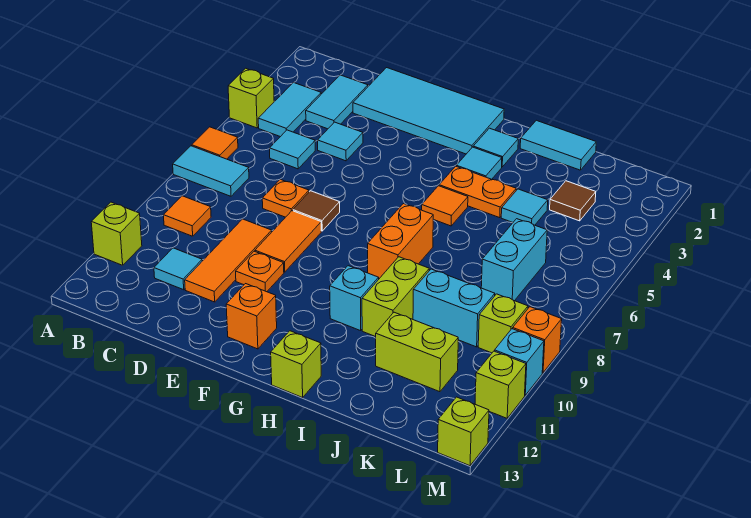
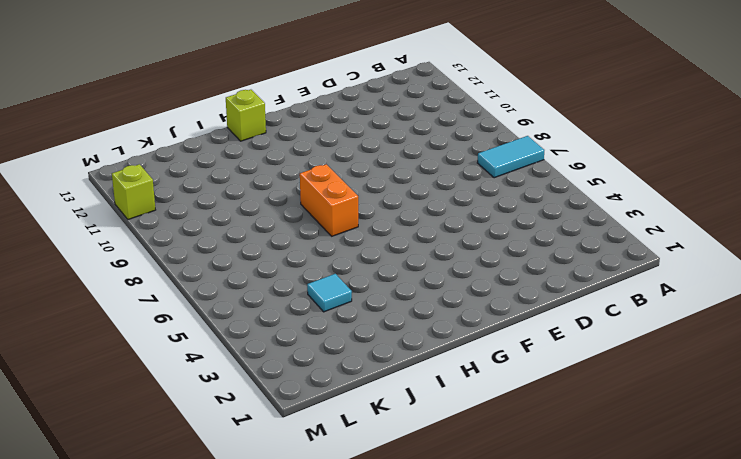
none -> lime brick A4 level 1
none -> orange tile A6 level 1
none -> lime brick A11 level 1
none -> cyan tile B3:B4 level 1

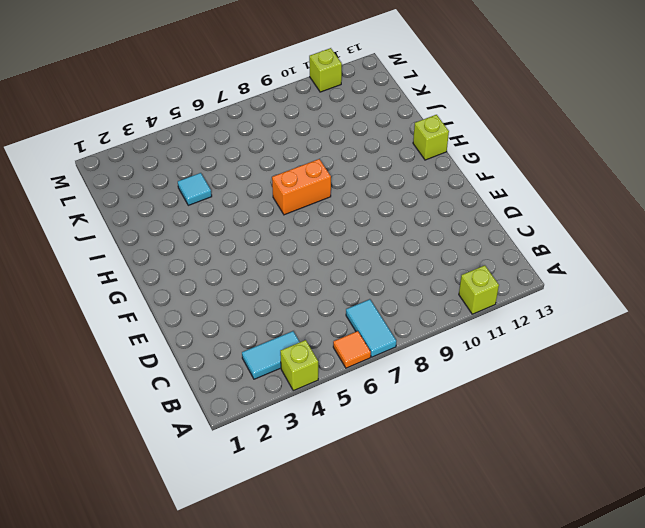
none -> orange tile B9 level 1
none -> cyan tile C2:C3 level 1
none -> cyan tile C5 level 1
none -> cyan tile C11 level 1

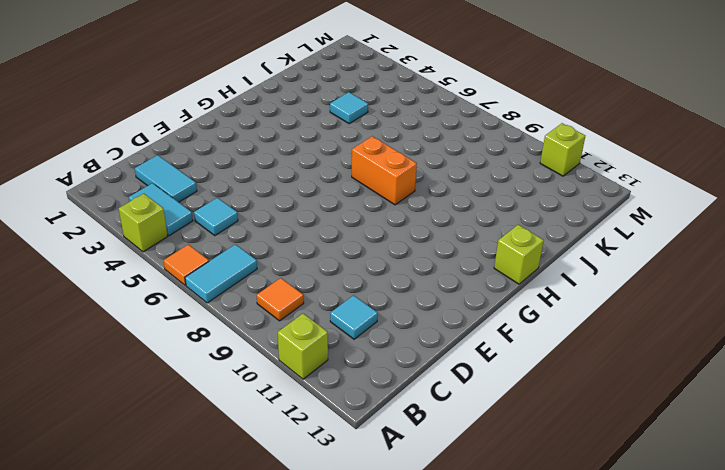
none -> cyan tile D1:G2 level 1
none -> cyan tile D4 level 1
none -> orange plate D7 level 1
none -> orange tile D9:D11 level 1

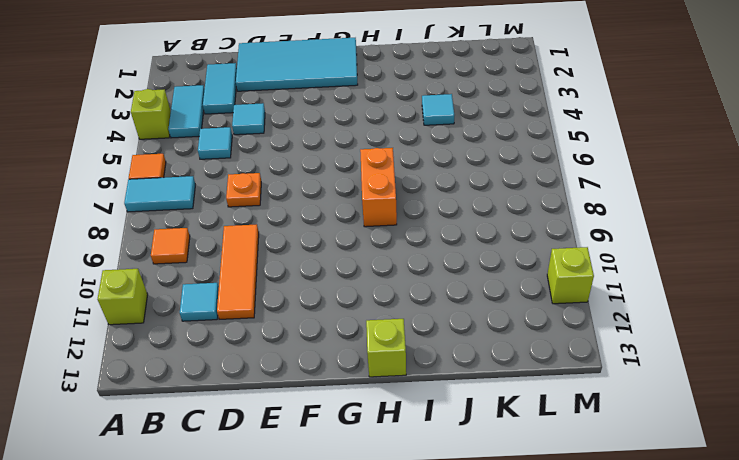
none -> brown tile E7 level 1
none -> orange tile E8:E9 level 1
none -> orange plate E10 level 1
none -> orange brick F12 level 1

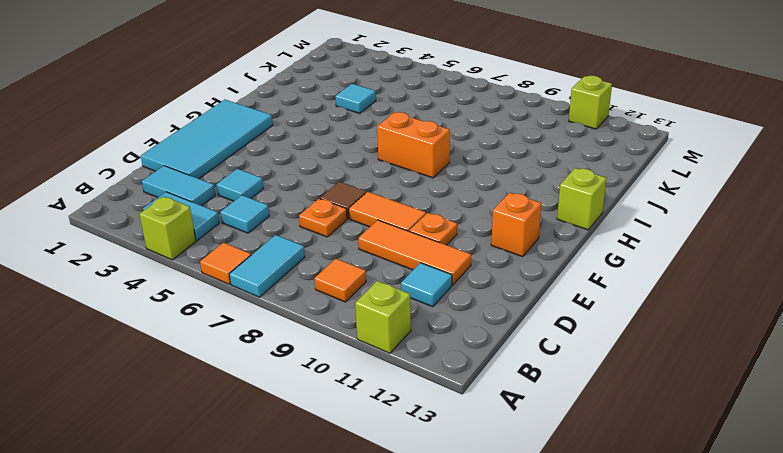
none -> cyan tile H2 level 1
none -> cyan tile H3 level 1
none -> orange plate H4:I4 level 1
none -> orange tile H5 level 1

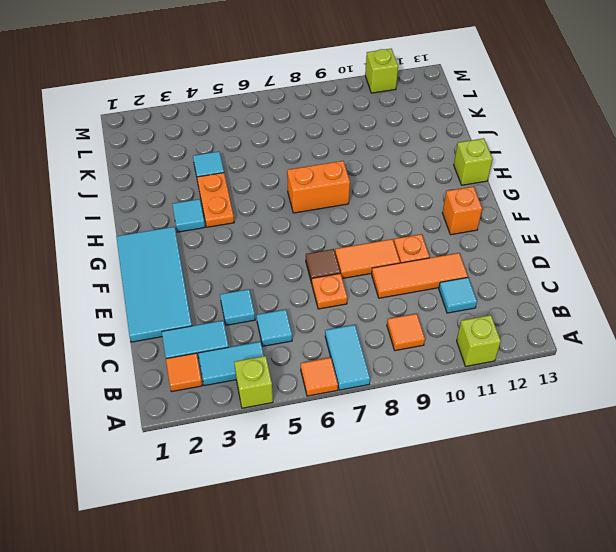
orange tile B2 level 1 -> orange tile H5 level 1
none -> cyan tile H2 level 1
none -> cyan brick H10 level 1
none -> cyan tile I1:J1 level 1
none -> lime brick I9:I10 level 1

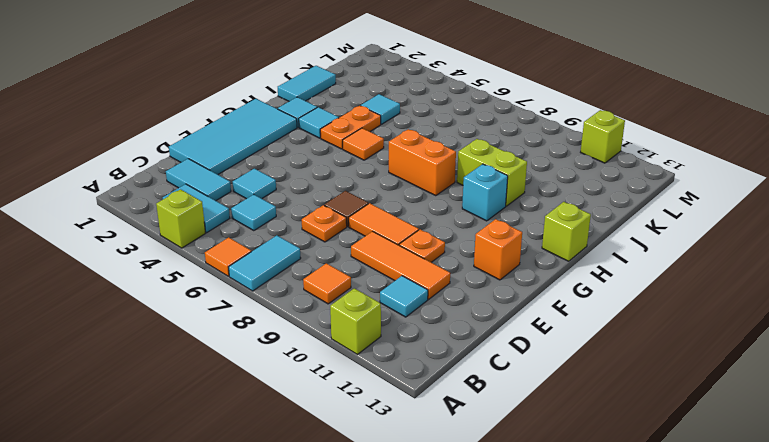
none -> cyan brick J9:K9 level 1
none -> lime brick J11:K11 level 1
none -> brown tile K3 level 1
none -> cyan brick K6:K7 level 1

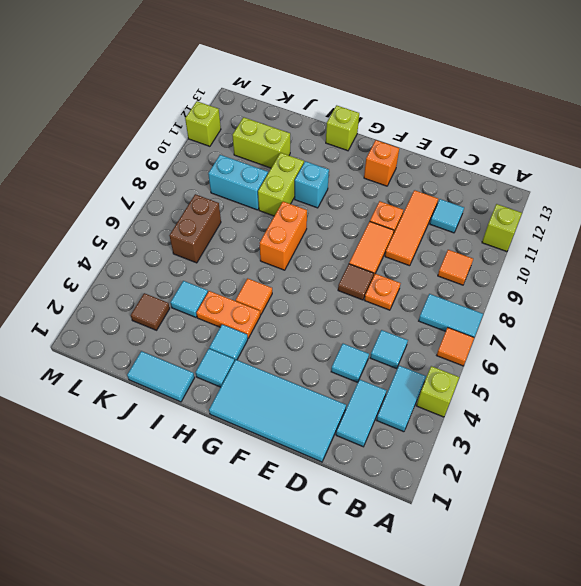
brown brick K6:K7 level 1 -> cyan brick K6:K7 level 1
none -> lime brick L9 level 1
none -> orange brick M9 level 1
none -> cyan brick M10 level 1
none -> lime brick M13 level 1

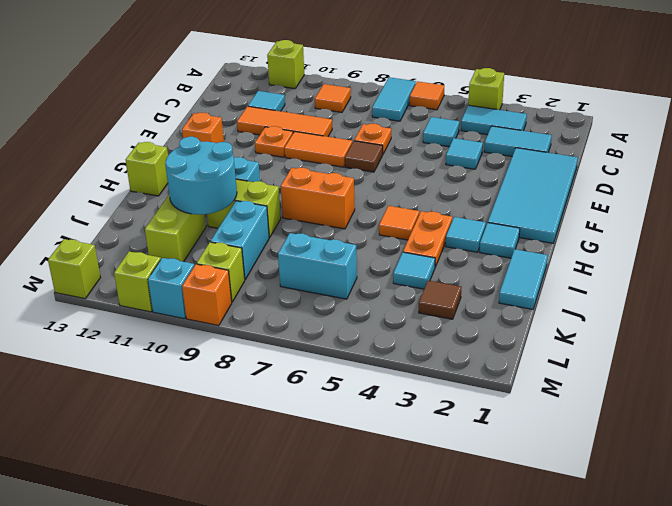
cyan round brick I10:J11 level 2 -> none

